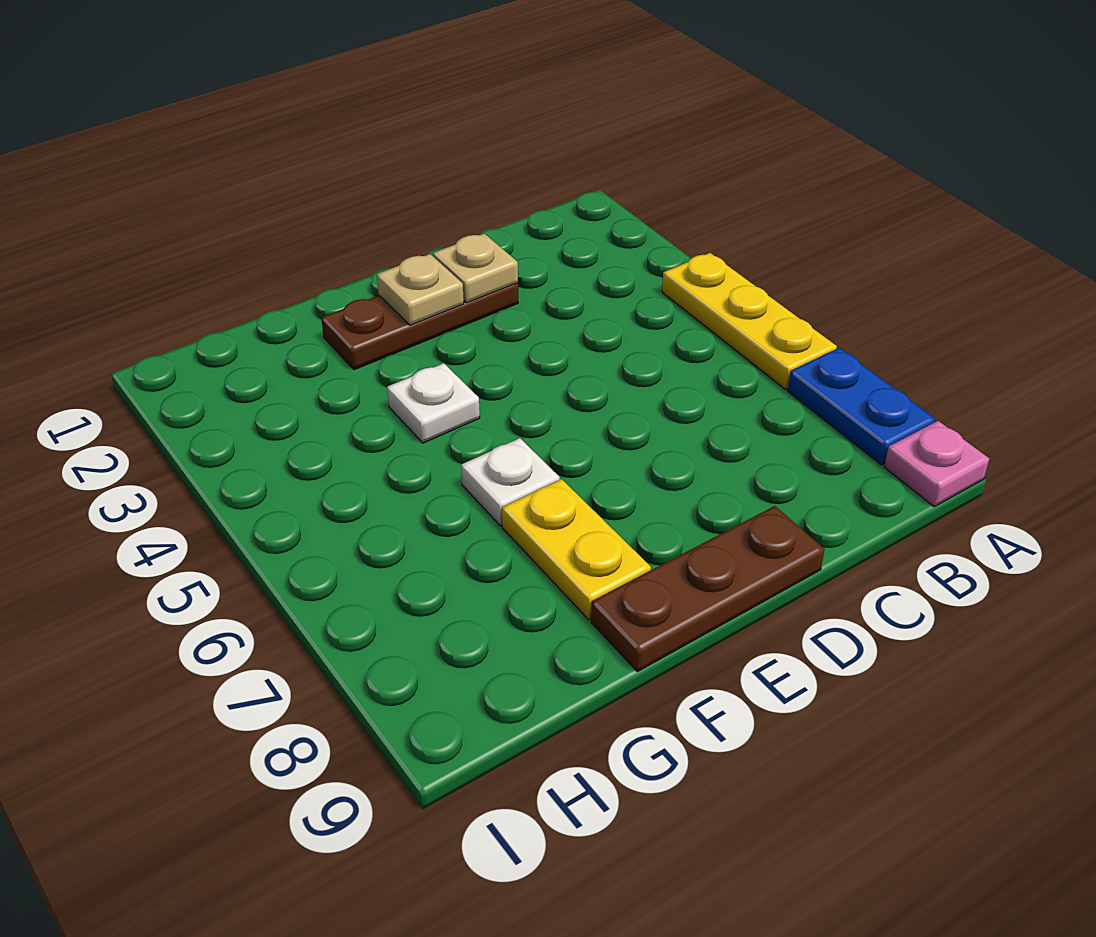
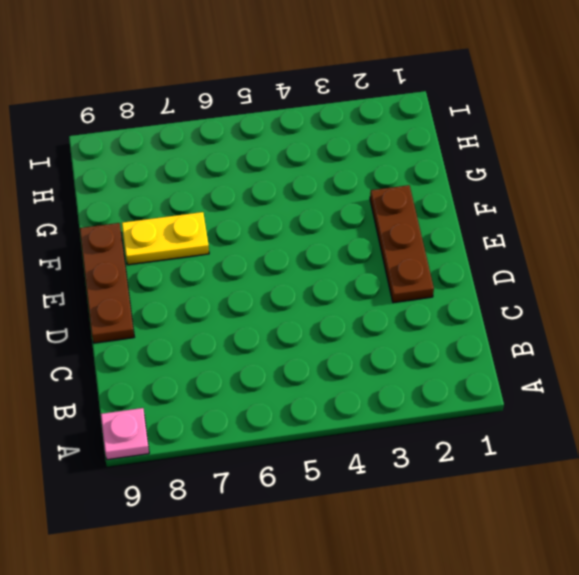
none -> yellow plate A4:A6 level 1
none -> blue plate A7:A8 level 1

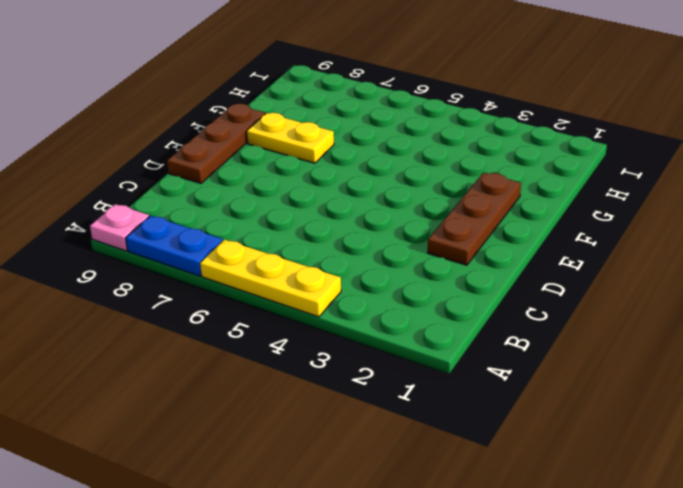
none -> white plate F4 level 1
none -> white plate F6 level 1

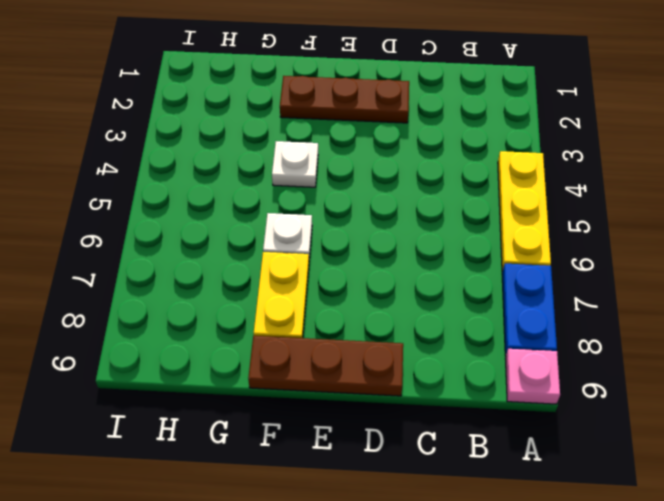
none -> tan plate D2 level 2
none -> tan plate E2 level 2

